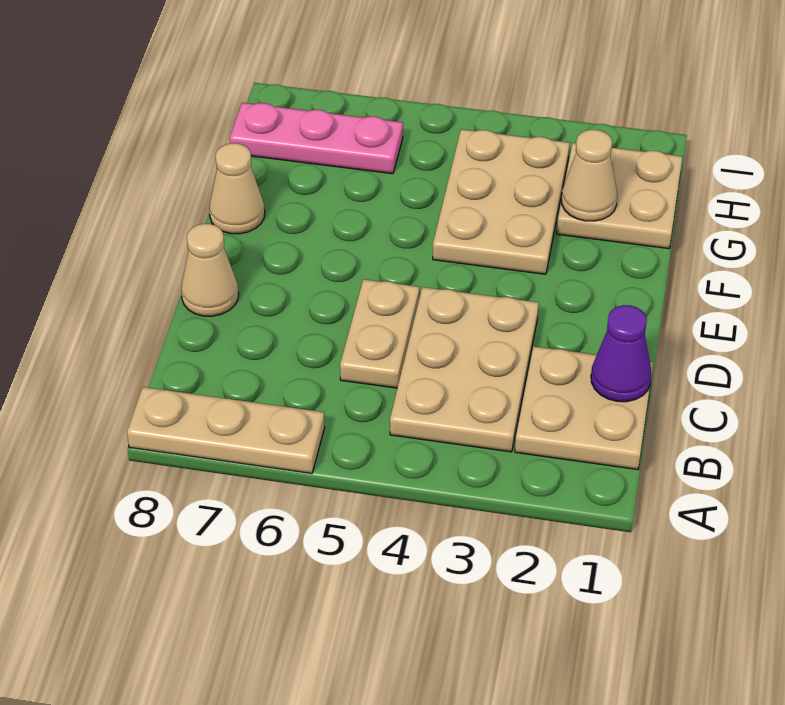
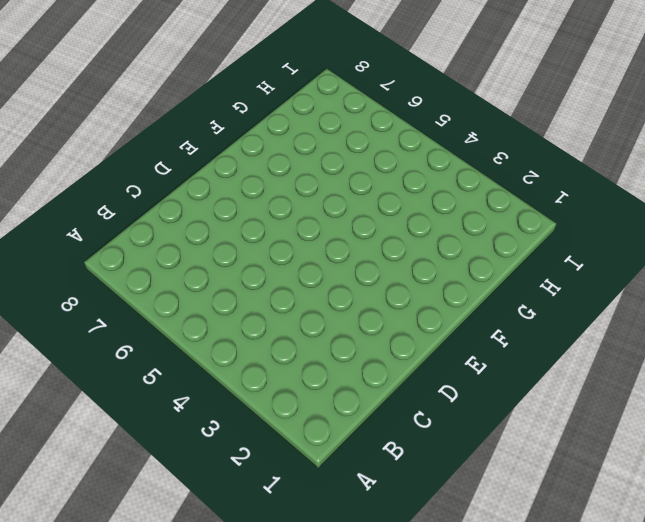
none -> tan plate A6:A8 level 1
none -> tan plate B1:C2 level 1

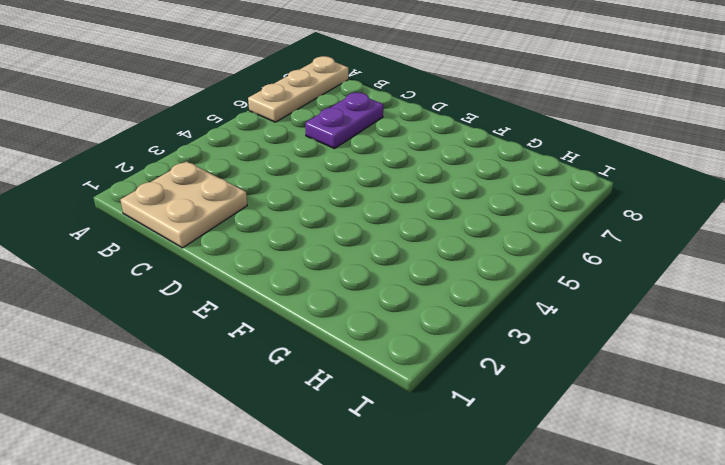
purple plate C6:C7 level 1 -> none
none -> tan plate B3:D4 level 1
none -> tan plate C5:D5 level 1

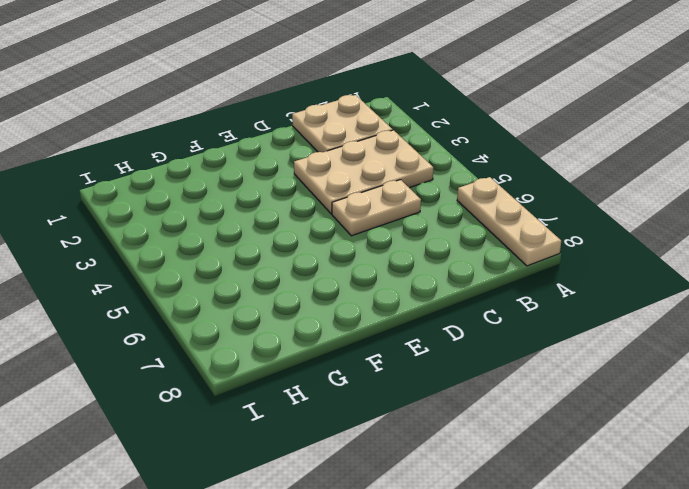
none -> tan cone D8 level 1
none -> tan plate F3:H4 level 1

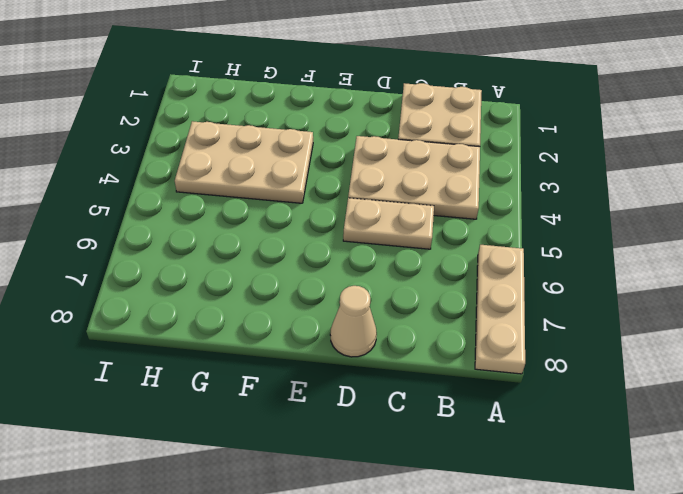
none -> tan cone F8 level 1
none -> tan plate G1:H2 level 1

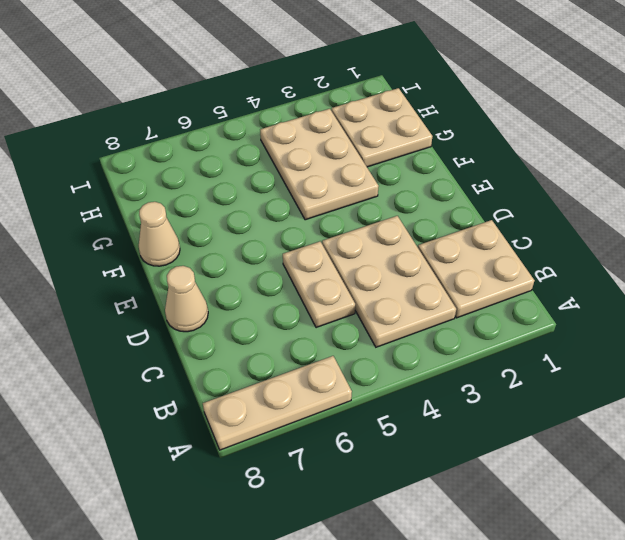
none -> pink plate H6:H8 level 1
none -> purple cone C1 level 2

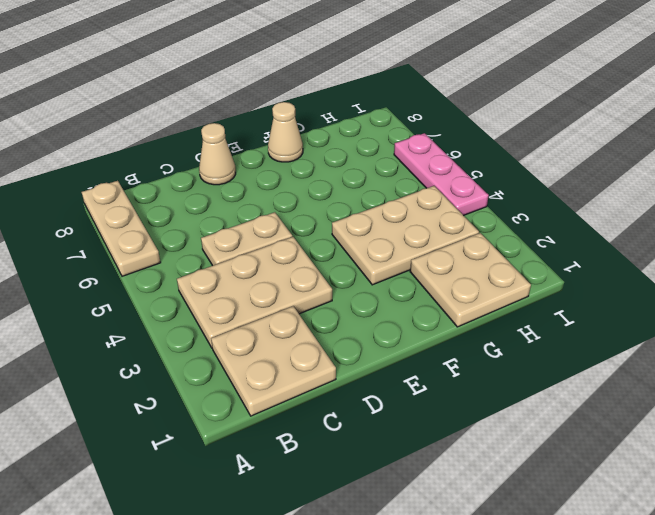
pink plate I4:I6 level 1 -> pink plate H6:H8 level 1
none -> purple cone C1 level 2
none -> tan cone G2 level 2

